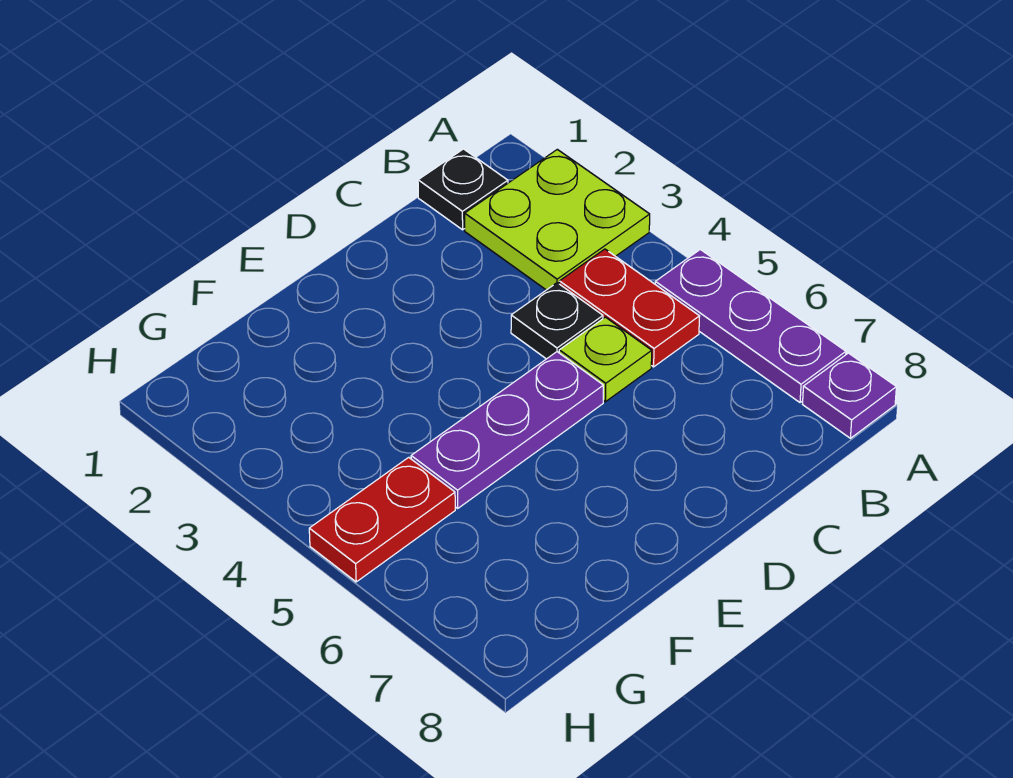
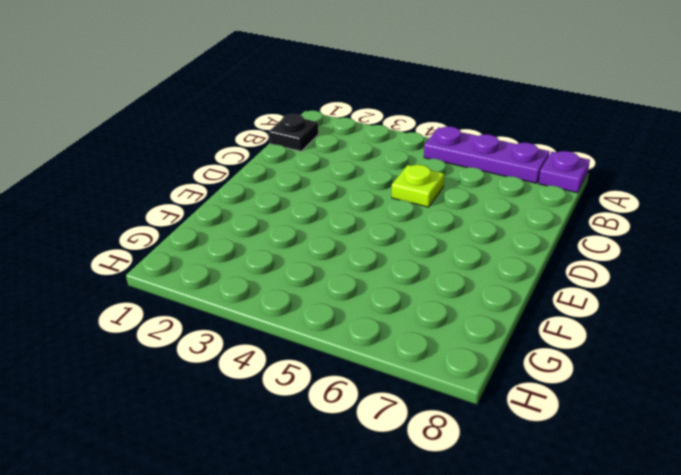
none -> lime plate A2:B3 level 1
none -> red plate B4:B5 level 1

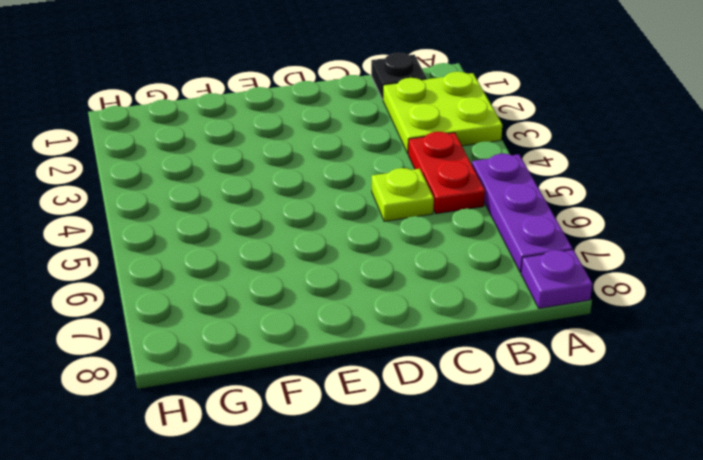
none -> black plate C4 level 1
none -> purple plate D5:F5 level 1

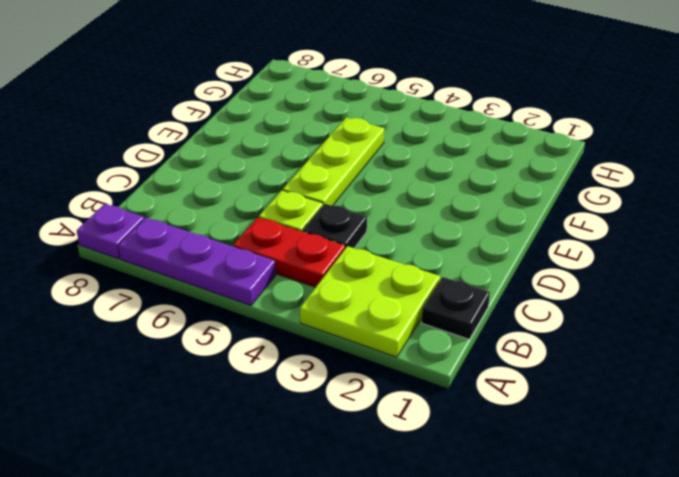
lime plate D5:F5 level 1 -> purple plate D5:F5 level 1
none -> red plate G5:H5 level 1

